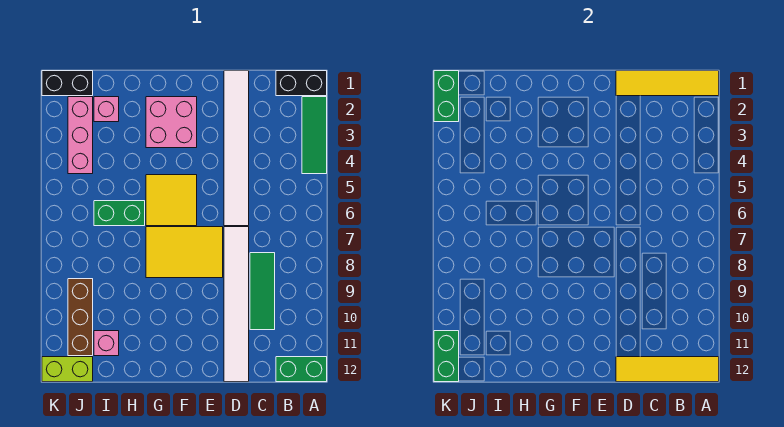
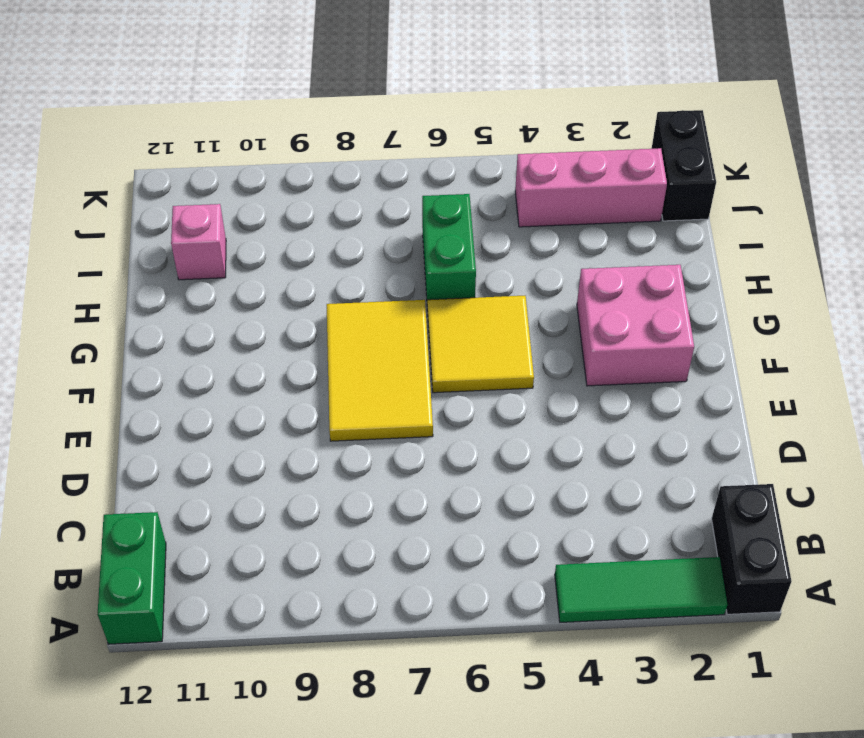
none -> green tile C8:C10 level 1
none -> white tile D1:D6 level 1
none -> white tile D7:D12 level 1

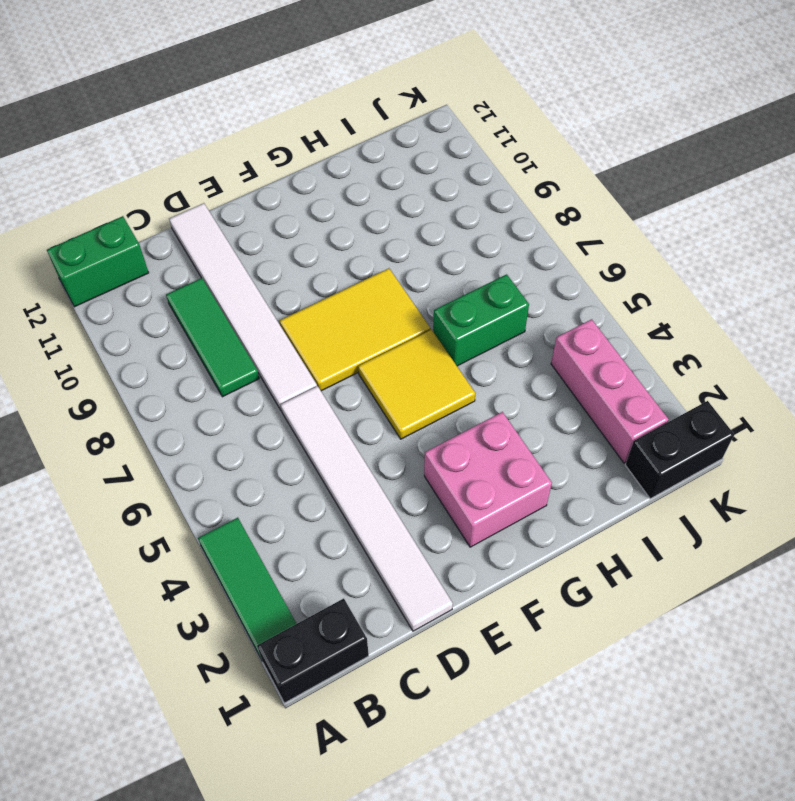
none -> pink brick I2 level 1
none -> pink brick I11 level 1
none -> brown brick J9:J11 level 1

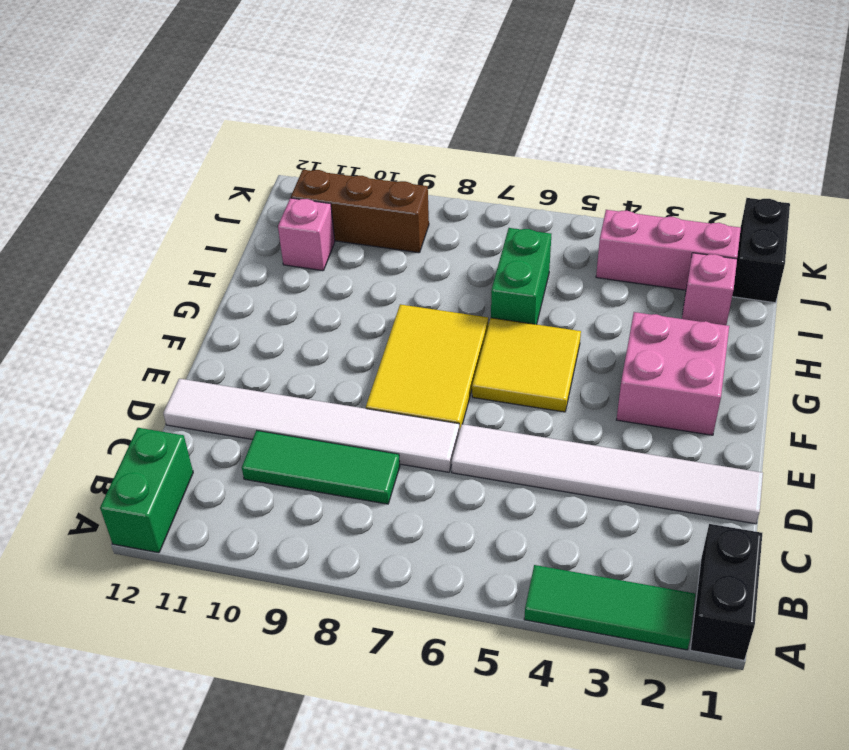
none -> lime brick J12:K12 level 1
none -> yellow tile A1:D1 level 2
none -> yellow tile A12:D12 level 2

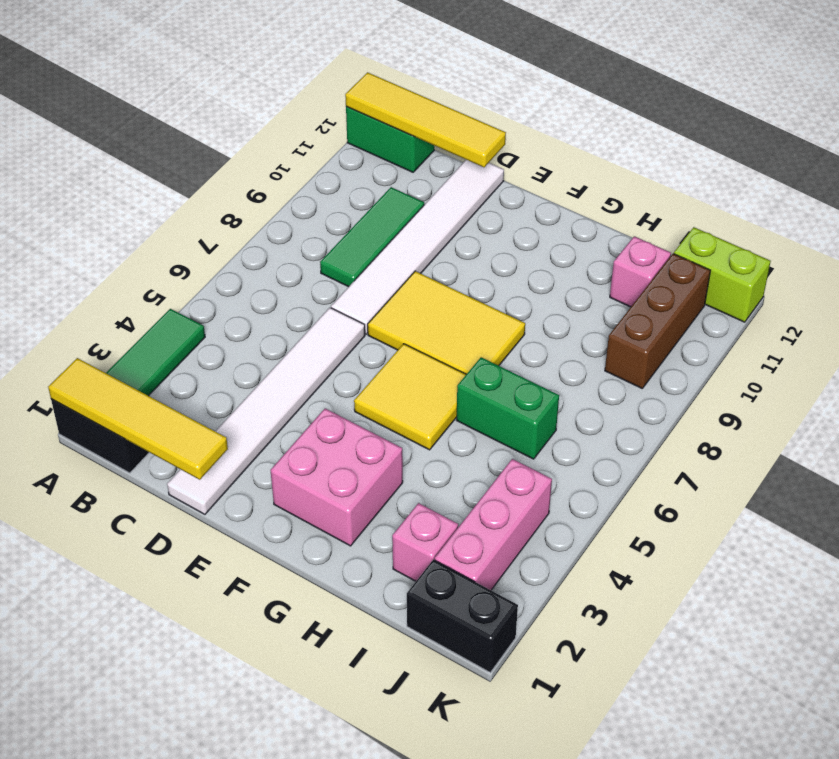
none -> green brick K1:K2 level 2
none -> green brick K11:K12 level 2

